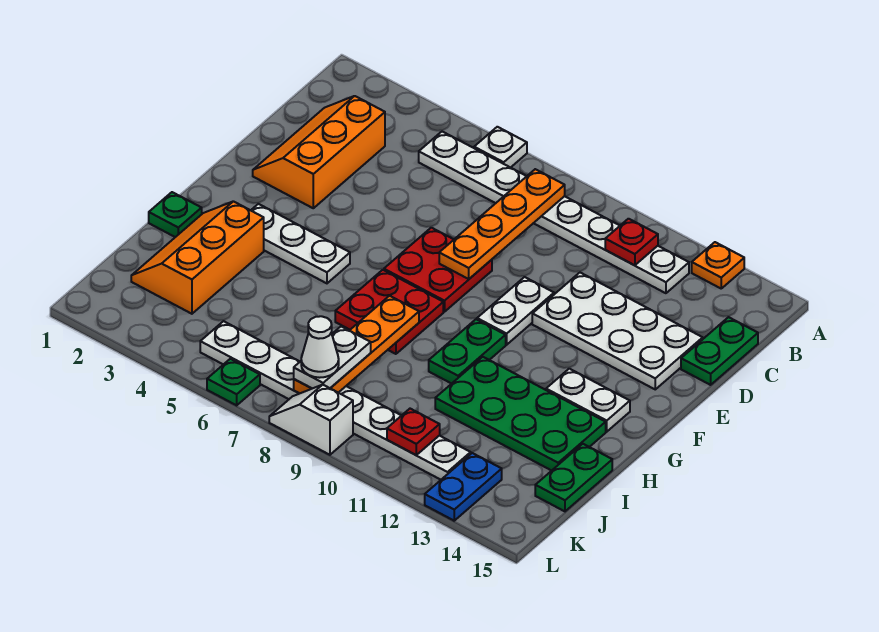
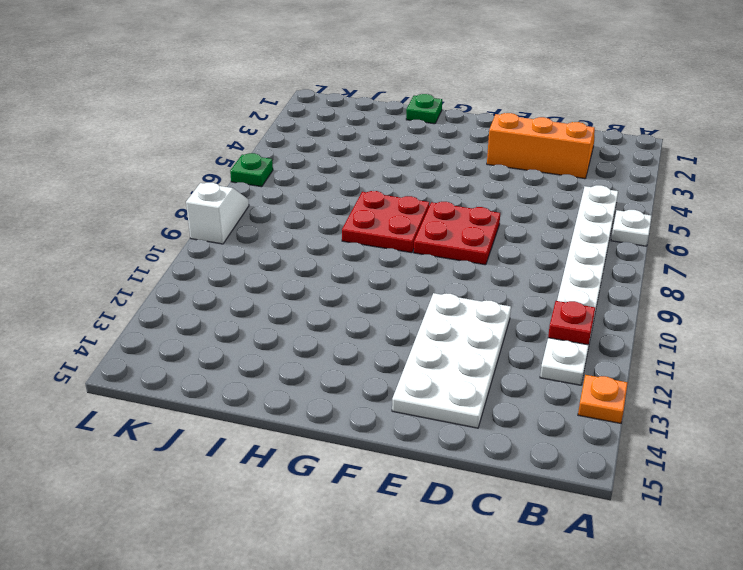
none -> green plate C15:D15 level 1
none -> white plate E10:F10 level 1
none -> white plate G3:G5 level 1

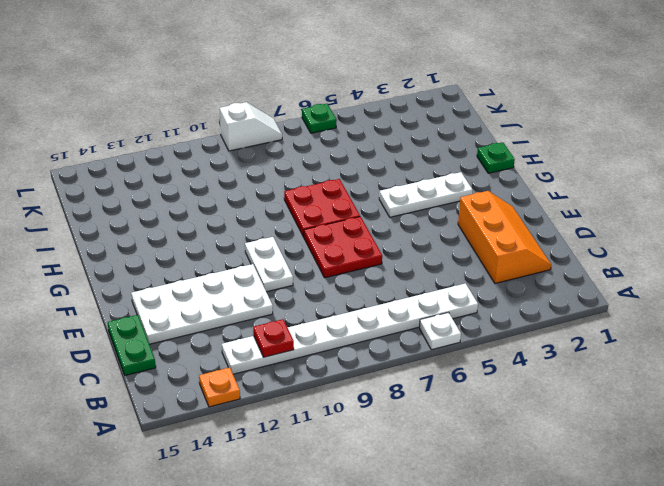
none -> green plate G10:H10 level 1
none -> white plate G13:G14 level 1
none -> orange slope H2:J3 level 1 top 3

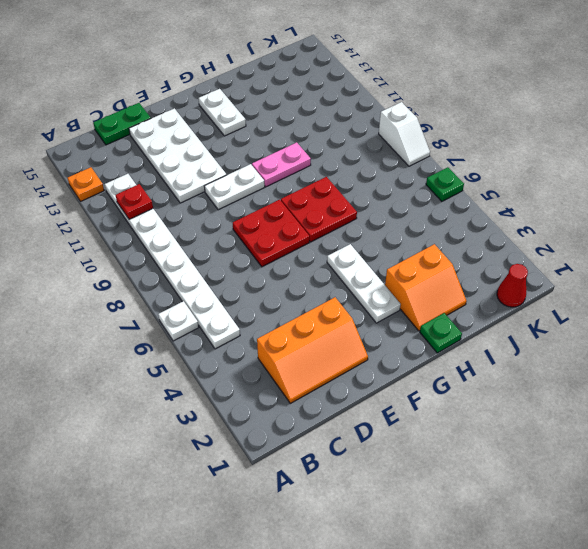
pink plate G10:H10 level 1 -> green plate G10:H10 level 1
orange slope H2:I3 level 1 top 3 -> orange slope H2:J3 level 1 top 3
red cone K1 level 1 -> none
none -> green plate H11:I14 level 1
none -> green plate I15:J15 level 1
none -> white plate K5:K12 level 1

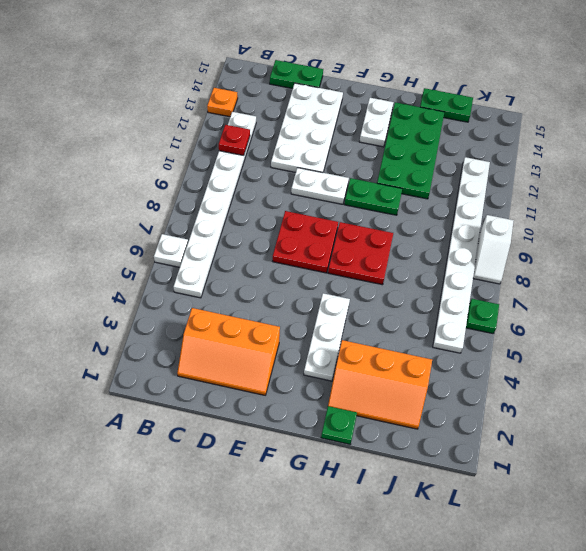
none -> blue plate K13:L13 level 1
none -> orange plate B8:E8 level 2
none -> orange plate H8:K8 level 2

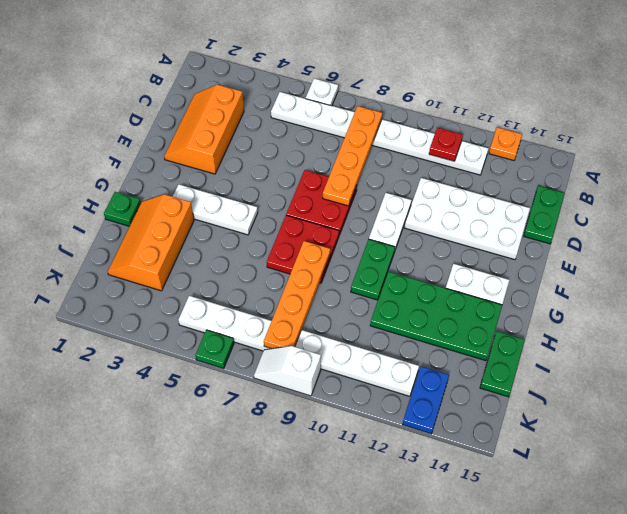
none -> red plate K11 level 2
none -> white plate J8:K8 level 3
none -> white cone K8 level 4

